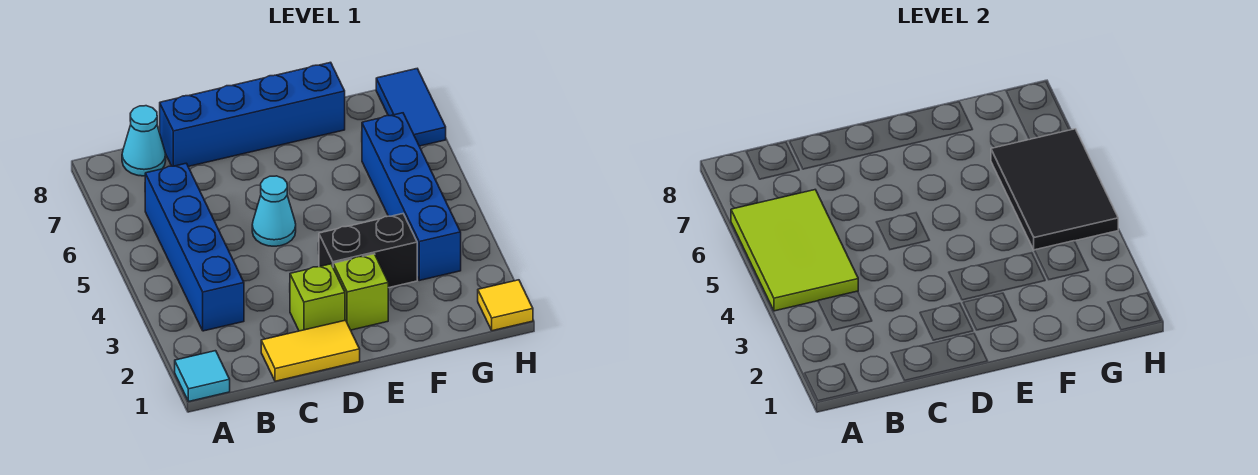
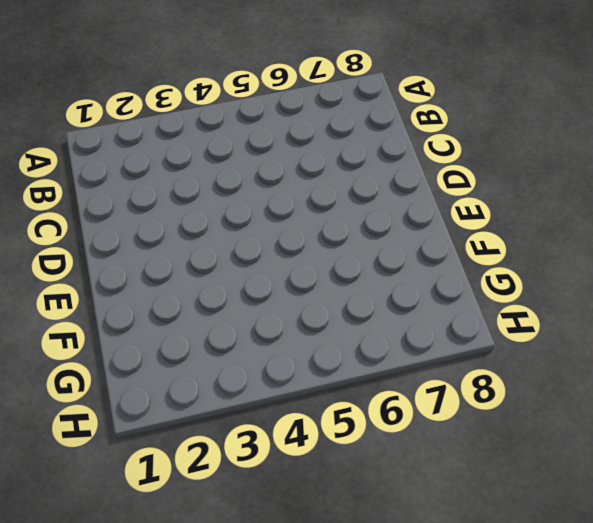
none -> cyan tile A1 level 1
none -> blue brick B3:B6 level 1
none -> cyan cone B8 level 1

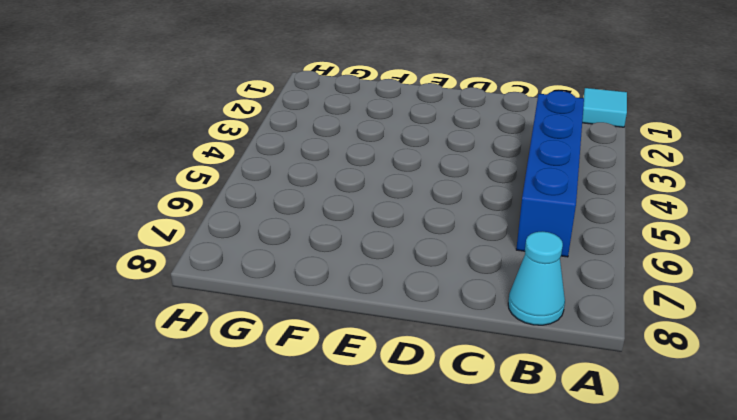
none -> yellow tile C1:D1 level 1
none -> blue brick C8:F8 level 1
none -> lime brick D2 level 1

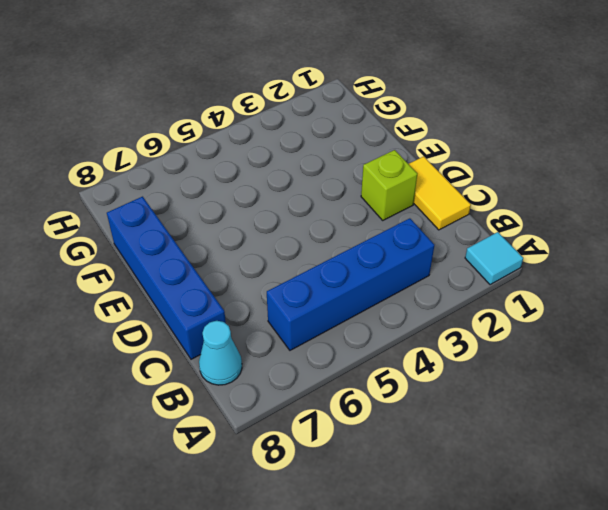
none -> cyan cone D5 level 1
none -> lime brick E2 level 1
none -> black brick E3:F3 level 1

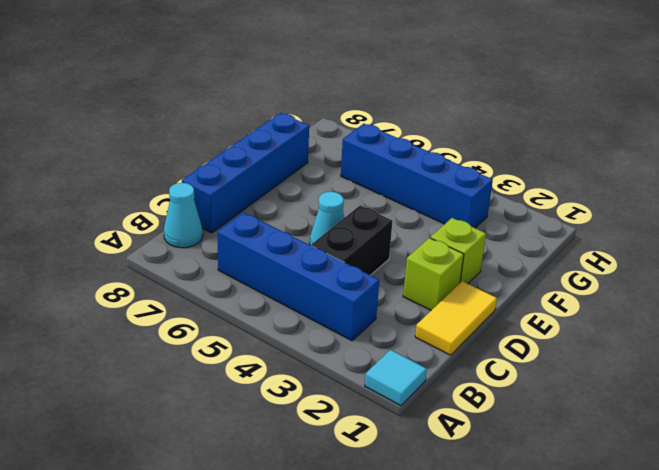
black brick C4:D4 level 1 -> black brick E3:F3 level 1
none -> yellow tile H1 level 1
none -> blue tile H7:H8 level 1
none -> lime tile A4:B6 level 2

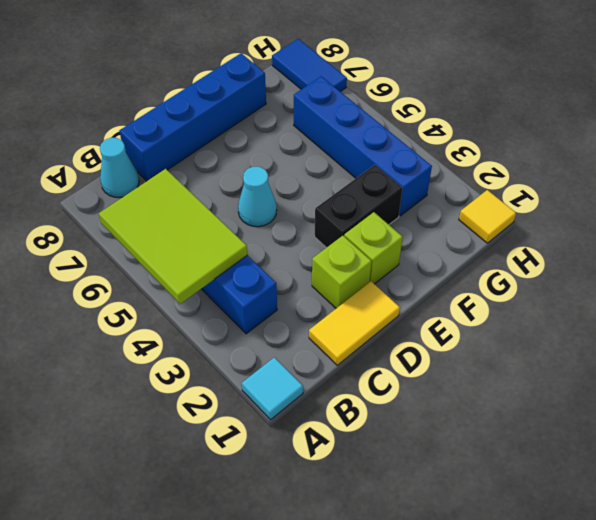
none -> black tile G4:H6 level 2

